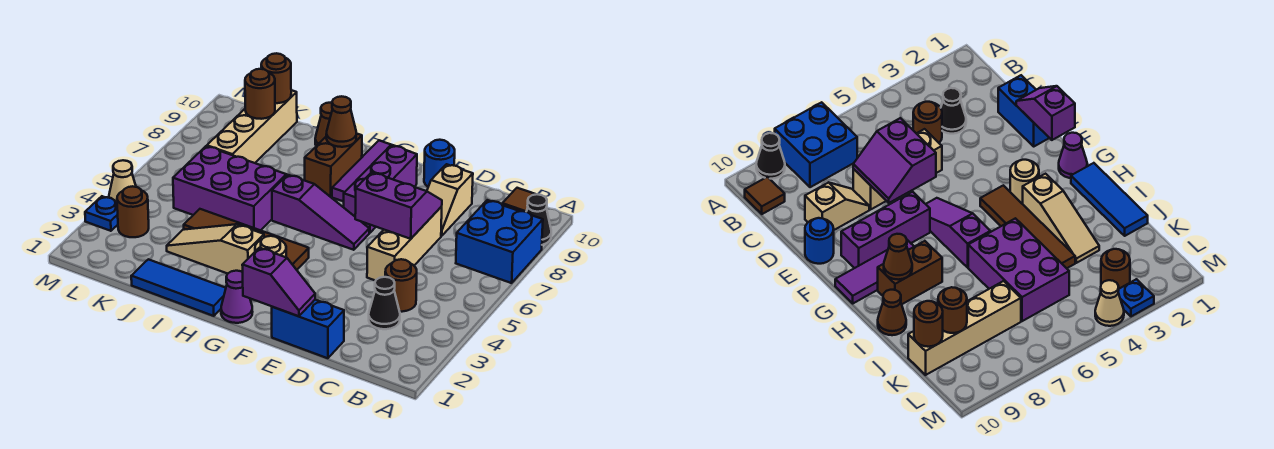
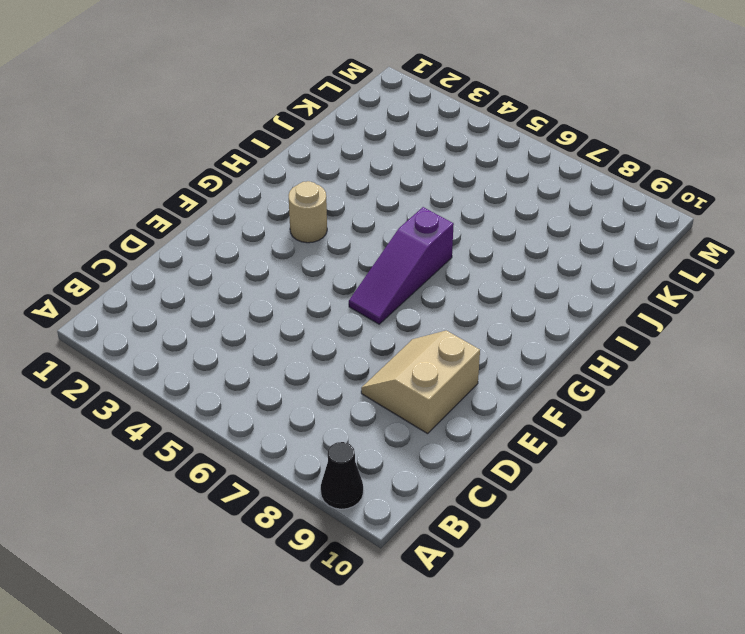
tan slope D8:E9 level 1 top 9 -> tan slope D8:D9 level 1 top 9
none -> blue brick A7:B8 level 1
none -> brown tile B10 level 1
none -> black cone C3 level 1

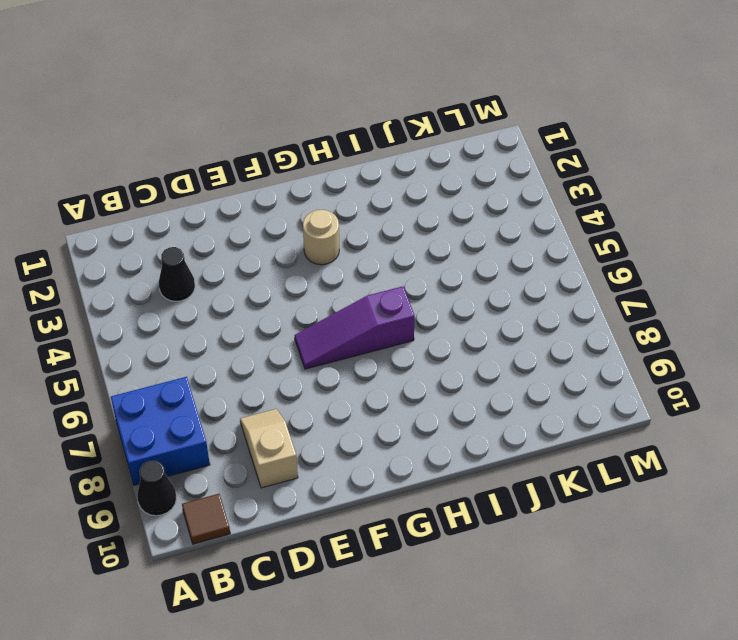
none -> brown round brick C4 level 1
none -> blue brick D1:E1 level 1
none -> tan brick D5:D7 level 1

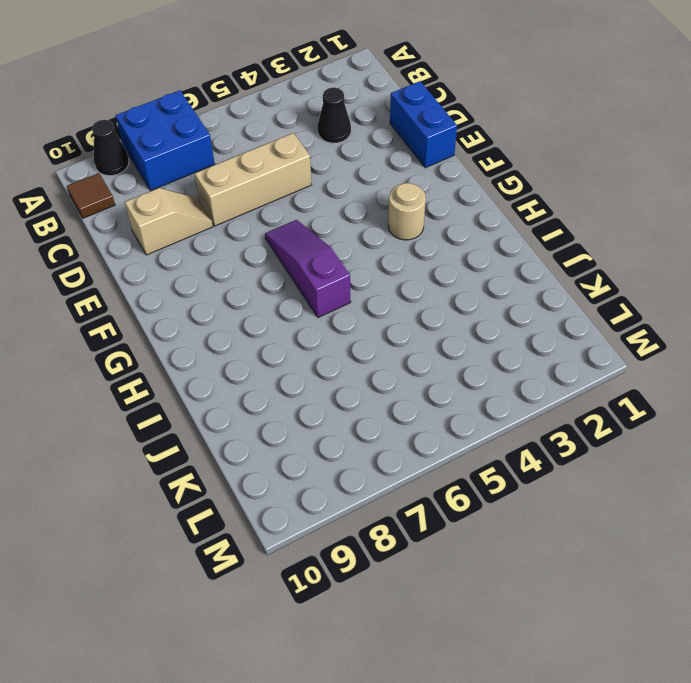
none -> brown round brick C4 level 1
none -> blue round brick E10 level 1
none -> purple brick F7:F9 level 1

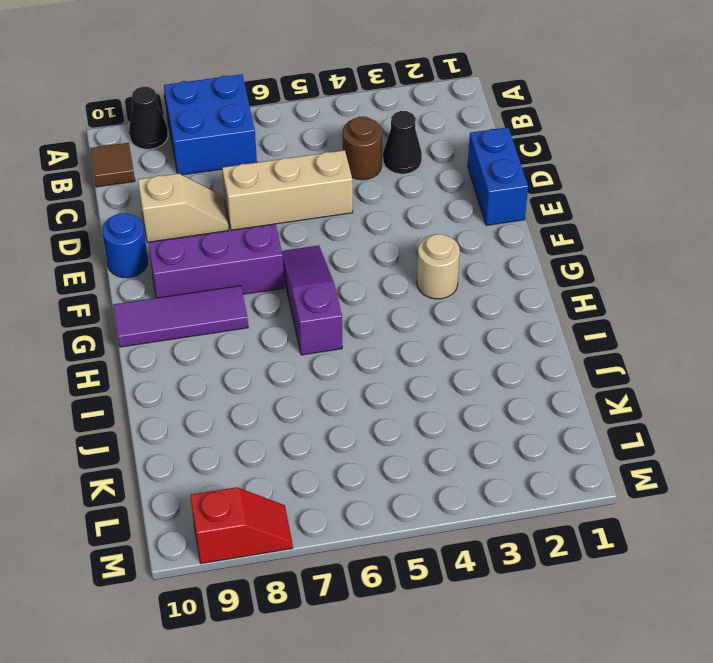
red slope M8:M9 level 1 top 9 -> none
none -> purple cone G1 level 1
none -> brown tile G4:J4 level 1
none -> blue tile H1:J1 level 1

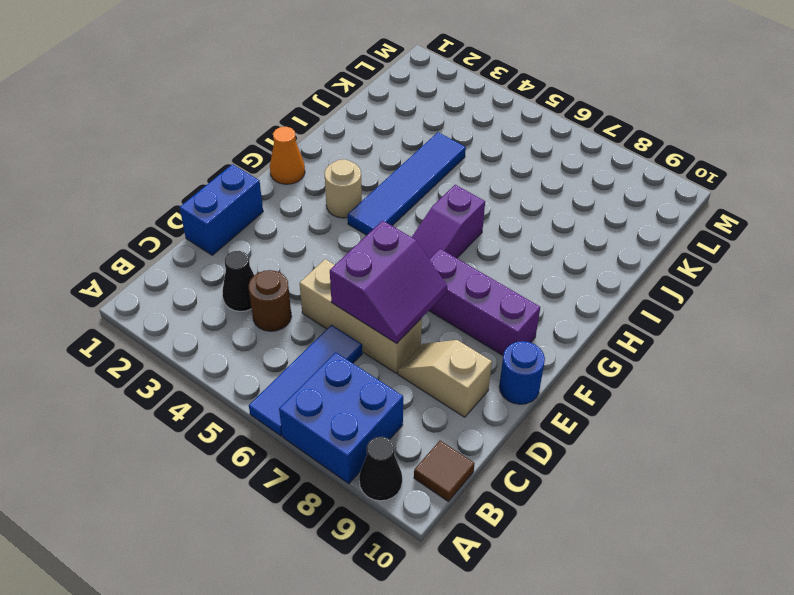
blue tile A6:C6 level 1 -> blue tile H1:J1 level 1
orange cone G1 level 1 -> purple cone G1 level 1
blue tile G4:J4 level 1 -> brown tile G4:J4 level 1
none -> purple tile G8:G10 level 1
none -> tan slope H3:J3 level 1 top H
none -> brown brick H8:H9 level 1

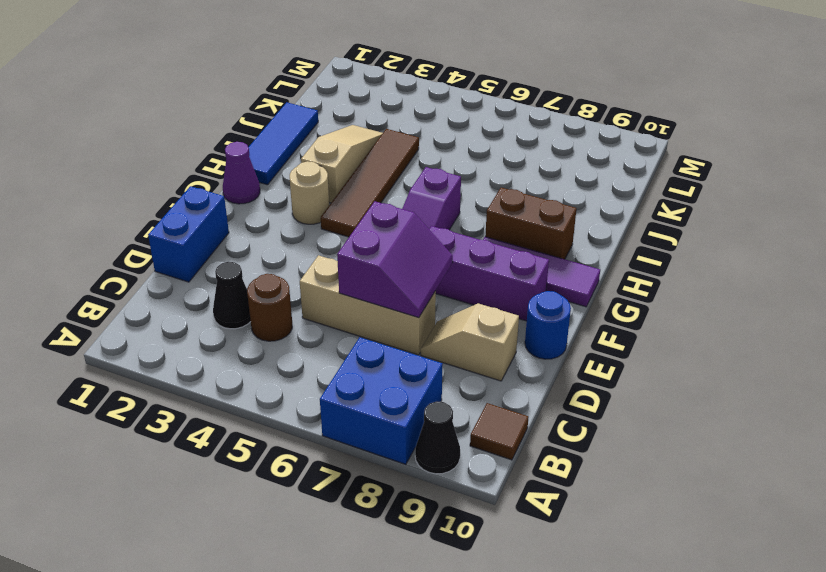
none -> purple brick I5:K6 level 1
none -> brown cone I10 level 1
none -> tan brick K7:K10 level 1

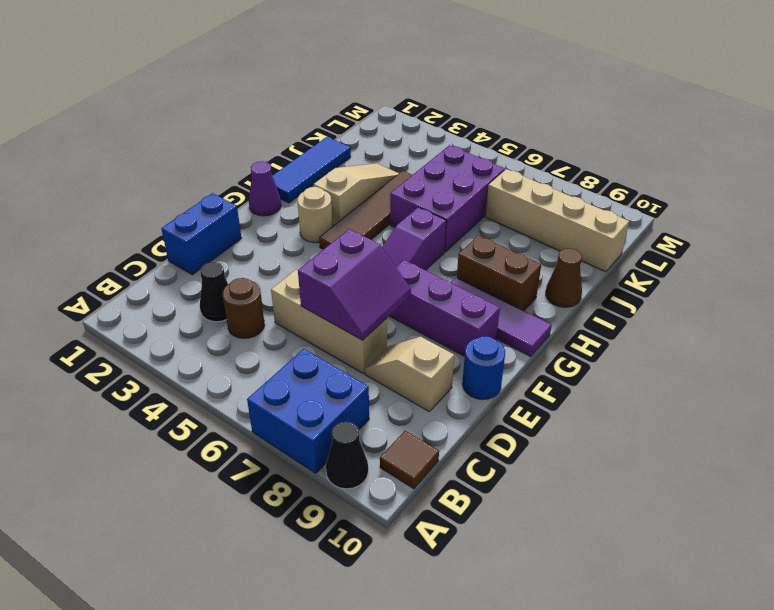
none -> brown round brick L3 level 1
none -> blue plate M3 level 1
none -> tan cone M4 level 1

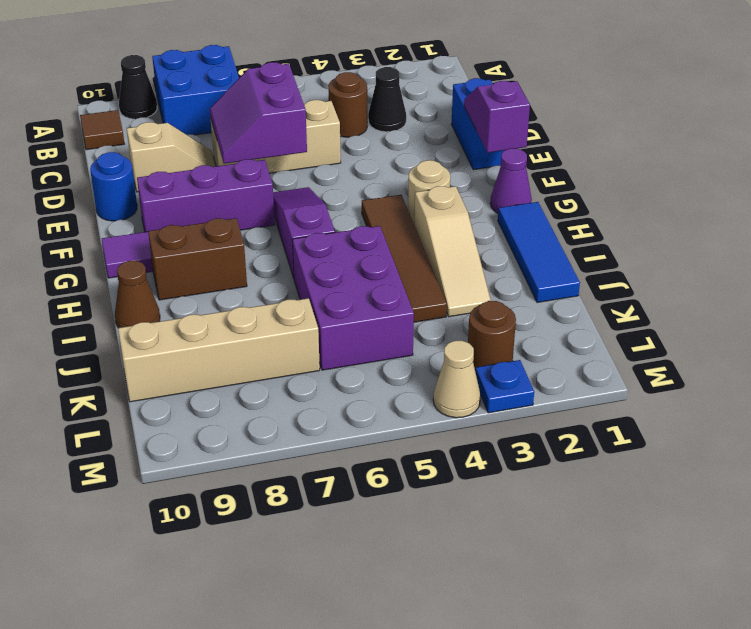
none -> brown cone H9 level 2
none -> brown round brick K9 level 2
none -> brown round brick K10 level 2

